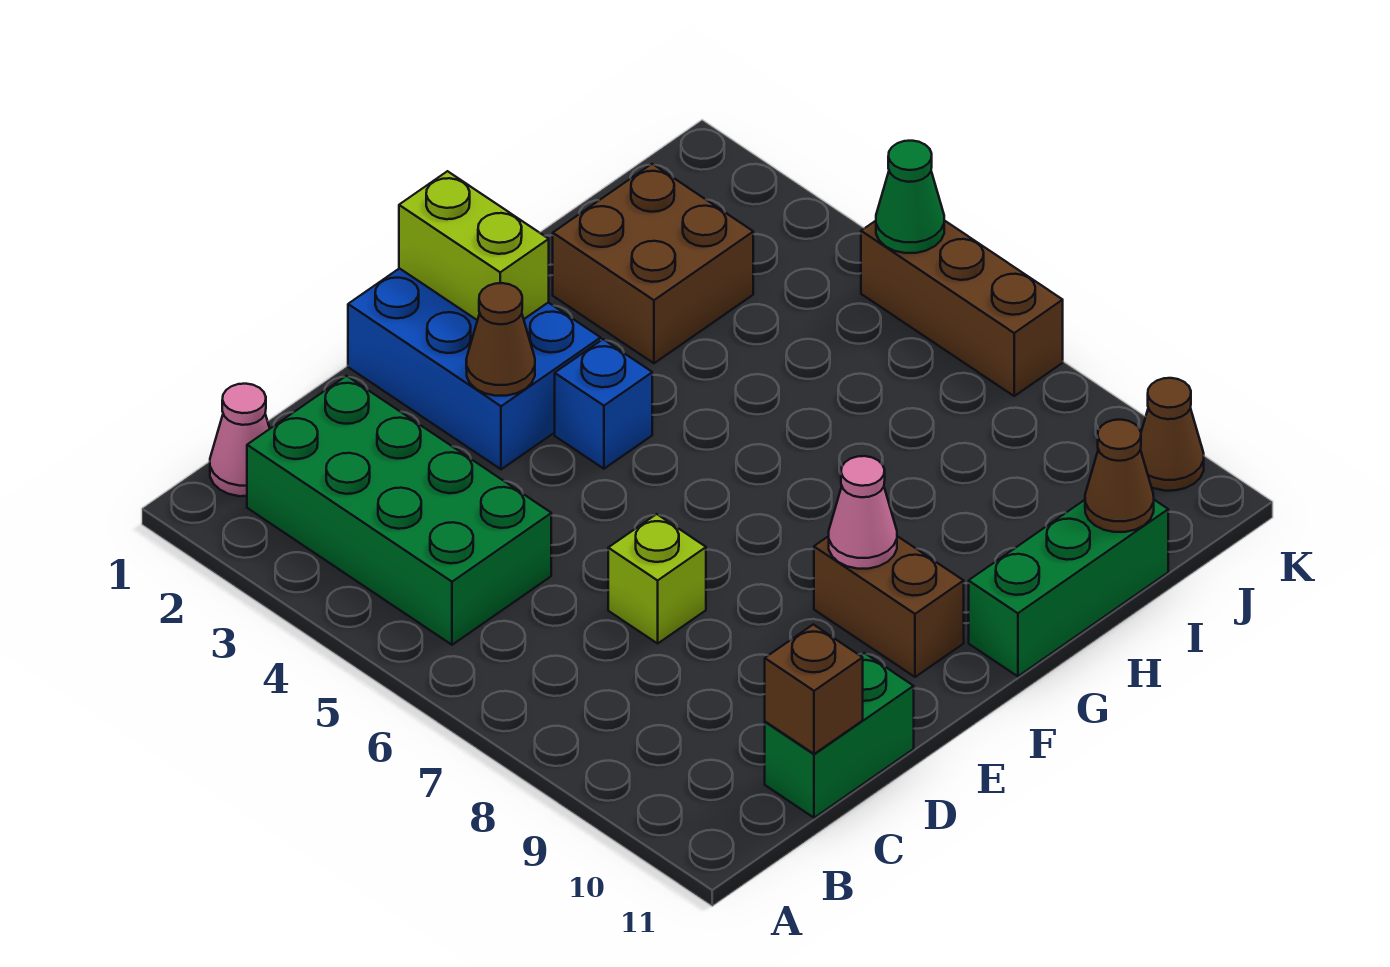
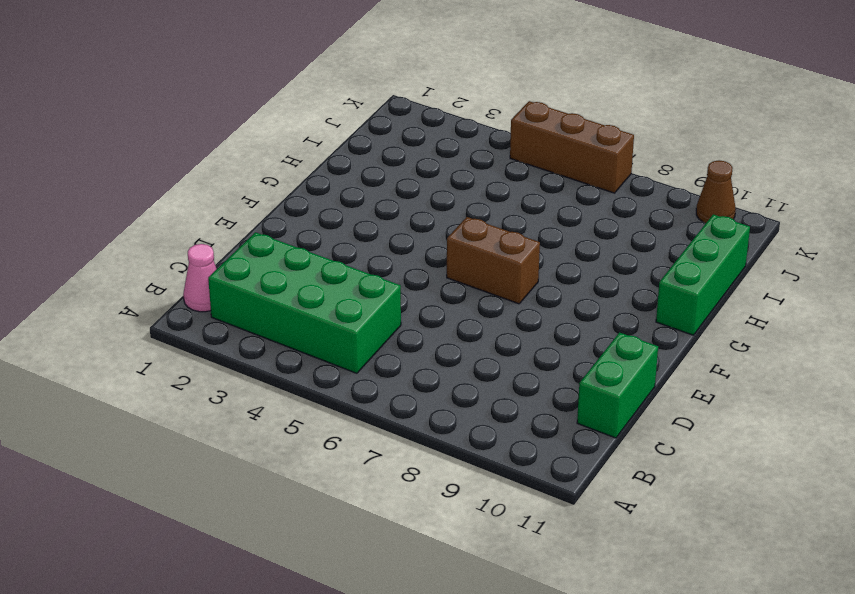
brown brick F6:F7 level 1 -> brown brick F9:F10 level 1
none -> lime brick D7 level 1
none -> blue brick E1:F3 level 1
none -> blue brick F4 level 1

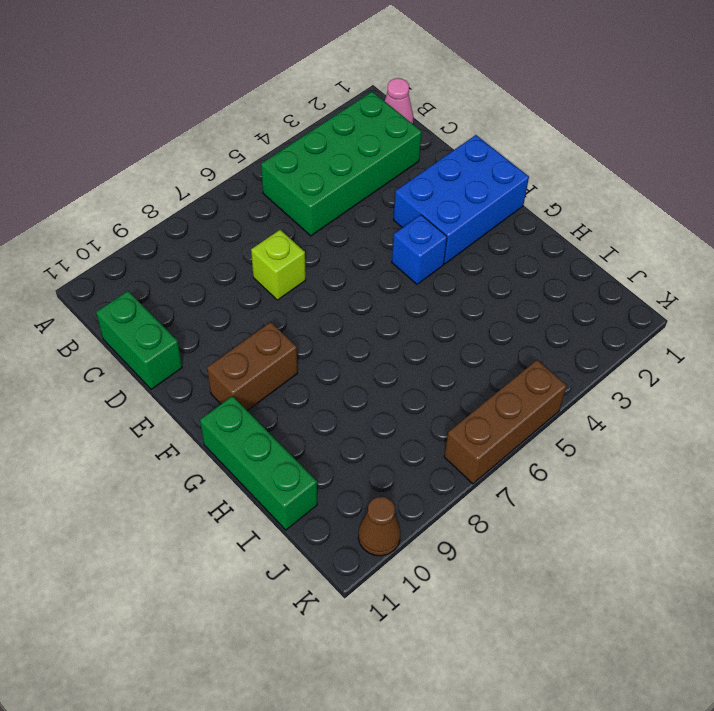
none -> brown brick H2:I3 level 1
none -> brown brick C11 level 2
none -> brown cone E3 level 2

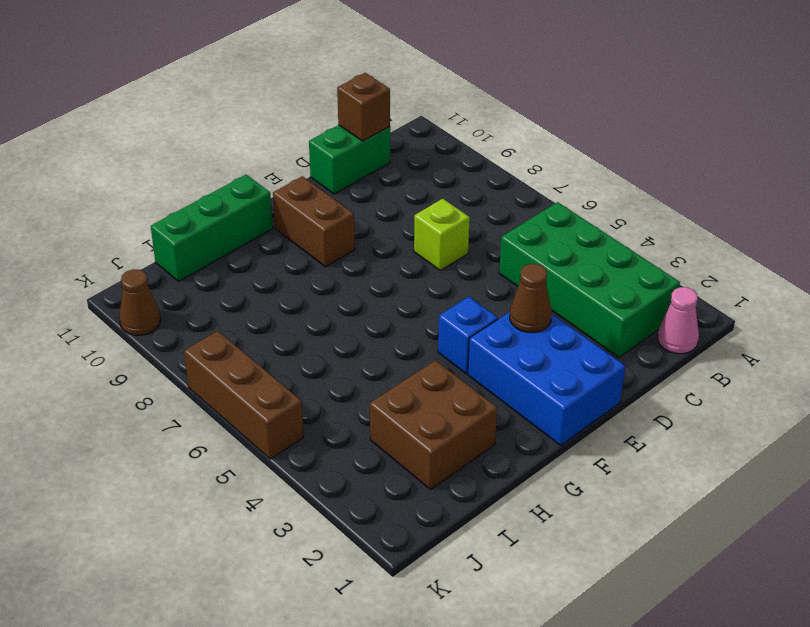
none -> lime brick F1:F2 level 2
none -> pink cone F9 level 2
none -> brown cone I11 level 2

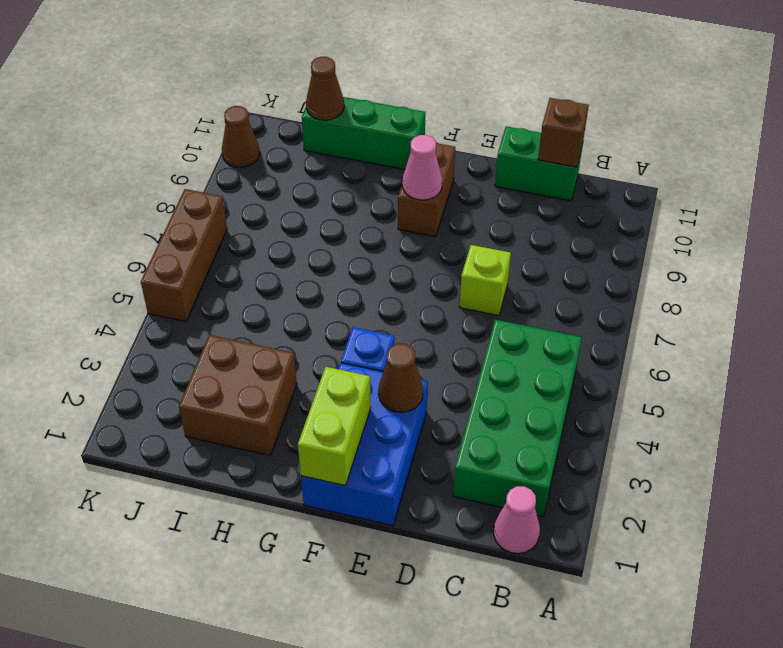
none -> green cone K5 level 2

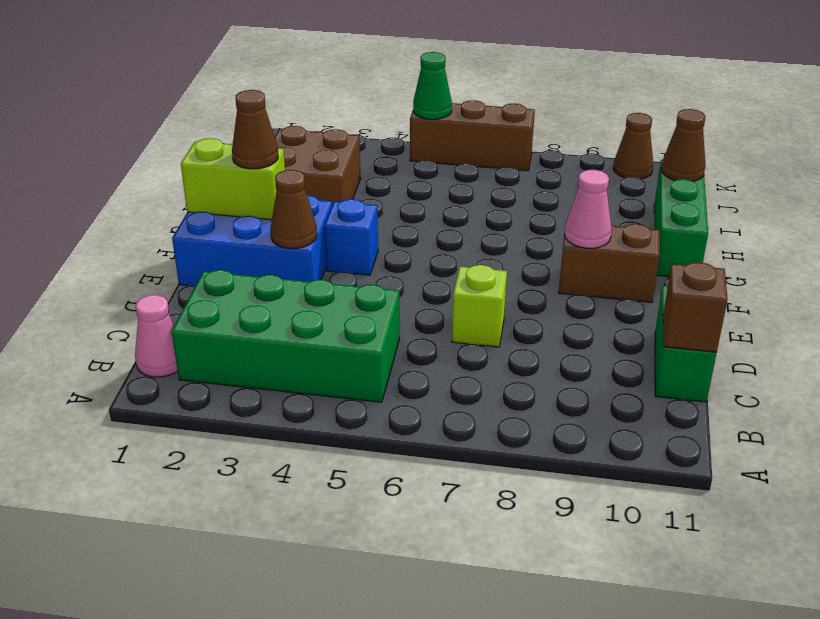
brown cone F2 level 3 -> none

